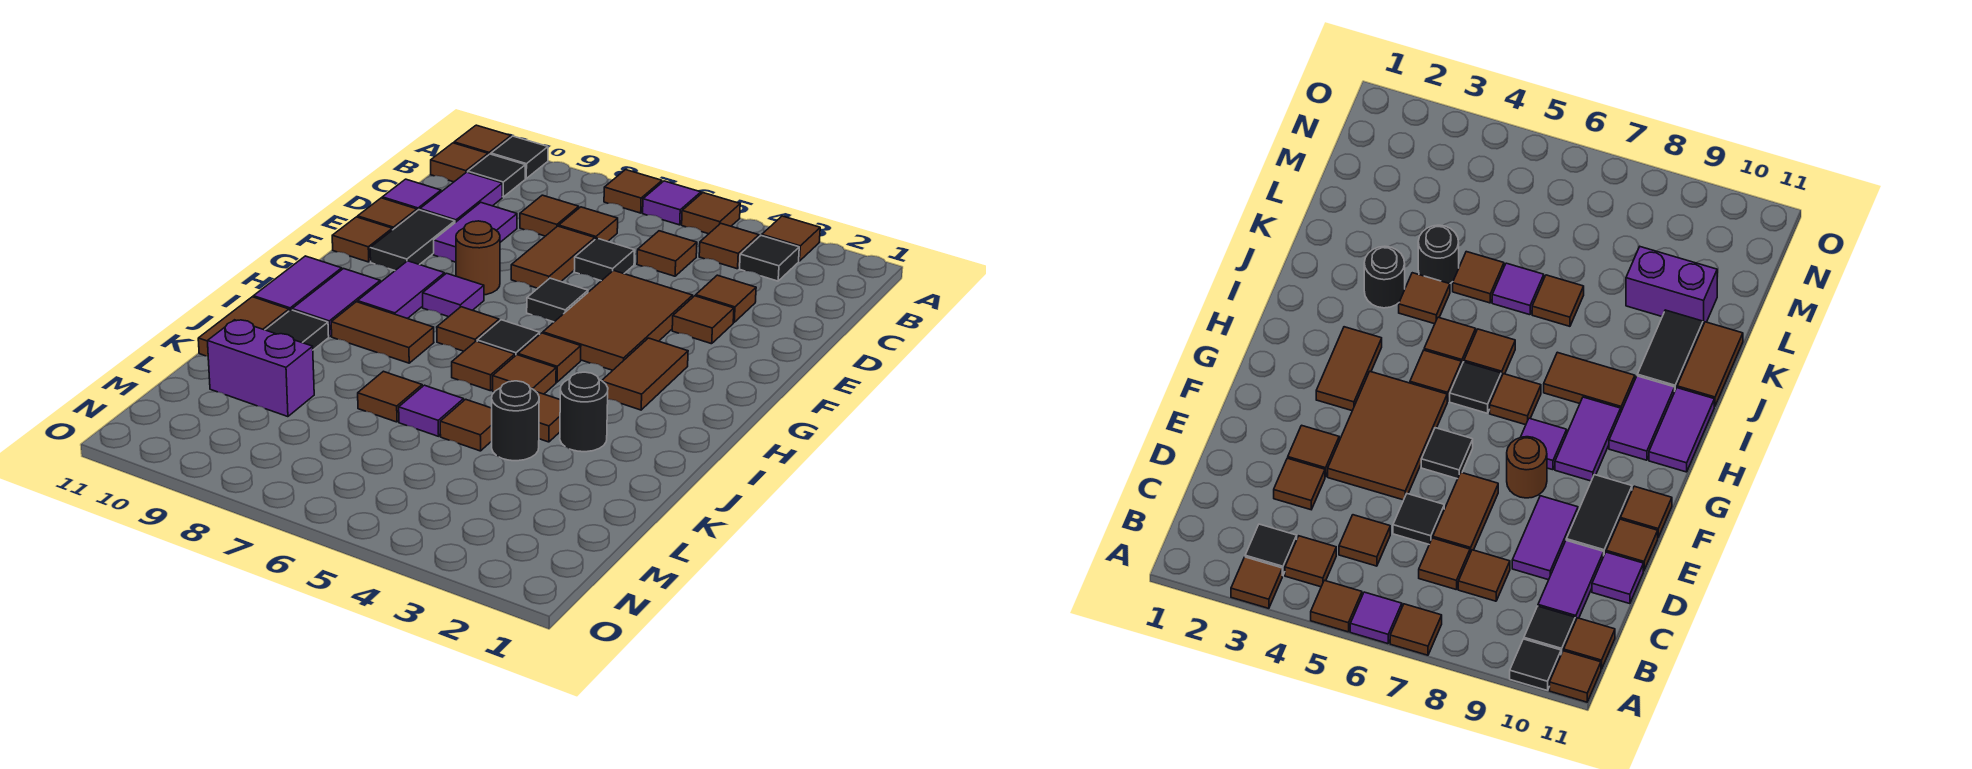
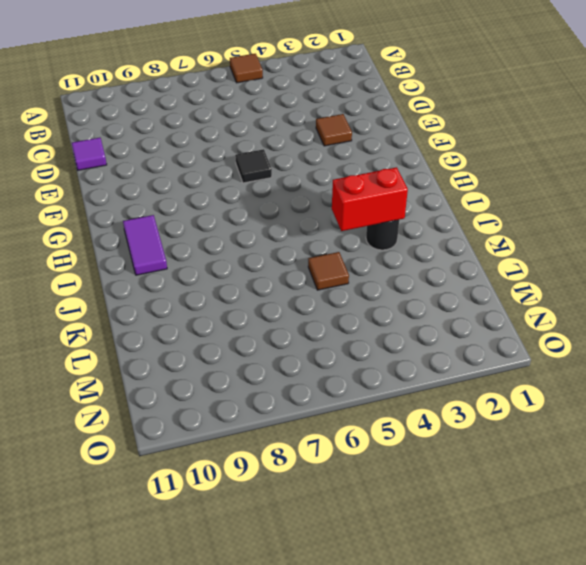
red brick J3:J4 level 2 -> none
none -> brown tile A3 level 1
none -> purple tile A6 level 1
none -> brown tile A7 level 1
none -> black tile A10 level 1

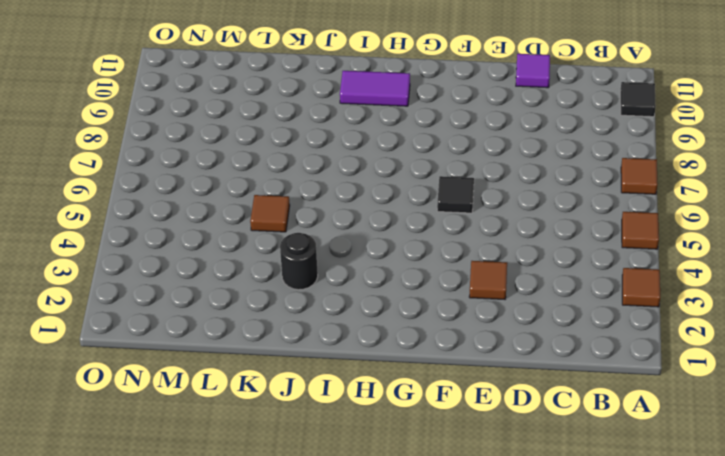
none -> purple tile A6 level 1
none -> brown tile A11 level 1
none -> black tile B3 level 1
none -> brown tile B4 level 1

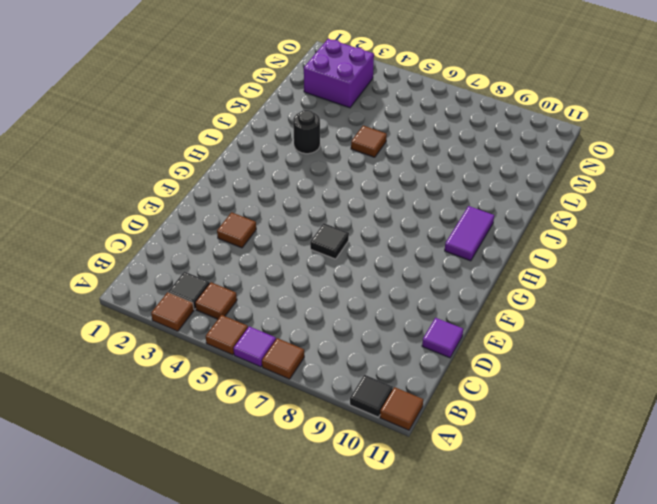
purple brick M2:N3 level 1 -> none
none -> black tile B10 level 1
none -> brown tile B11 level 1
none -> brown tile C5 level 1
none -> brown tile C7 level 1

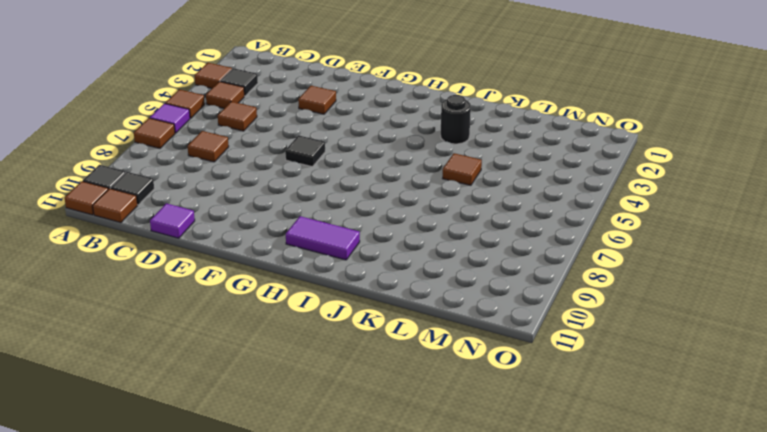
none -> brown tile C8 level 1
none -> purple tile C10:D10 level 1
none -> brown tile D3 level 1
none -> black tile D6 level 1

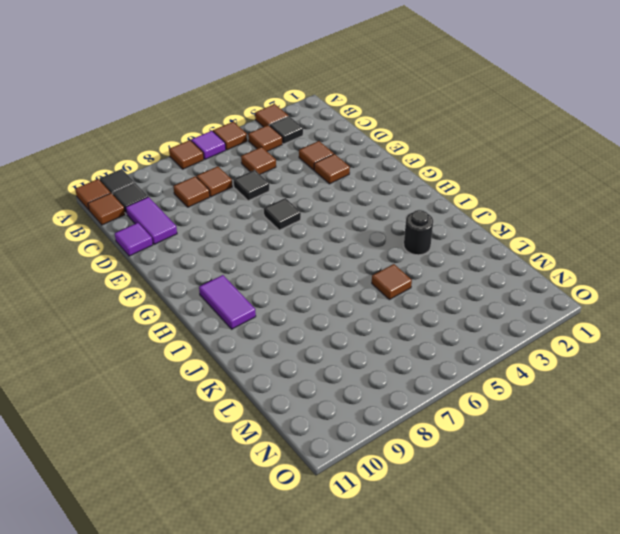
none -> brown tile D7:E7 level 1
none -> purple tile D9:E9 level 1
none -> brown tile E4:G5 level 1
none -> black tile E10:F10 level 1

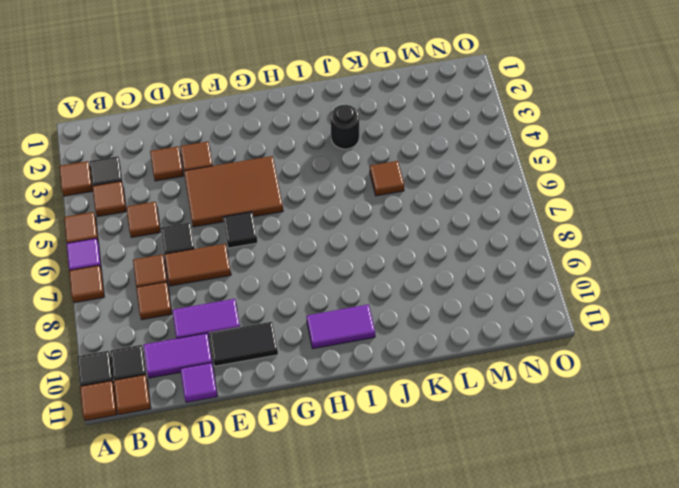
none -> brown tile E11 level 1
none -> brown round brick F8 level 1
none -> brown tile F11 level 1
none -> brown tile G3:H3 level 1

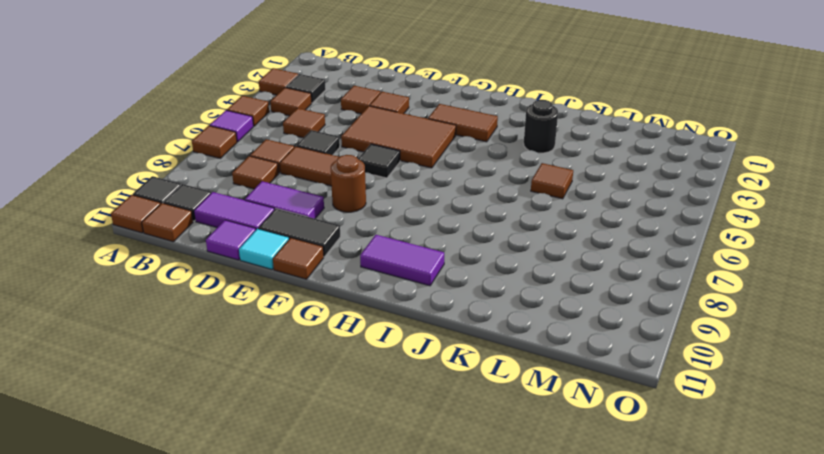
cyan tile E11 level 1 -> brown tile E11 level 1
none -> purple tile G8 level 1
none -> purple tile G9:H9 level 1
none -> brown tile H5 level 1
none -> black tile H6 level 1

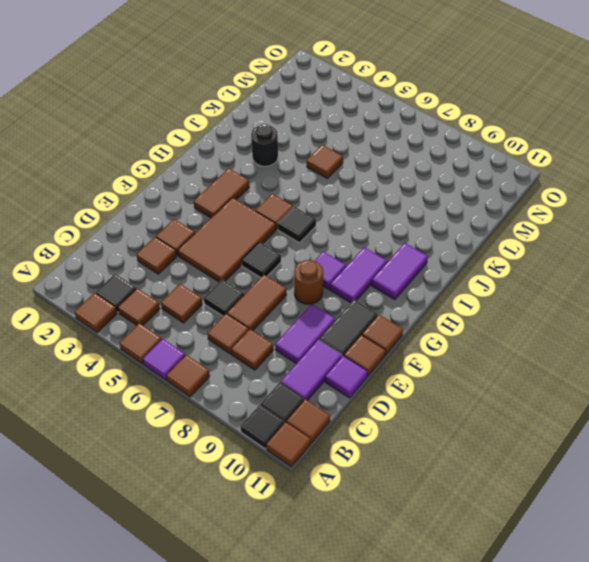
none -> brown tile H7 level 1
none -> purple tile H11:I11 level 1
none -> brown tile I5 level 1
none -> brown tile I6 level 1

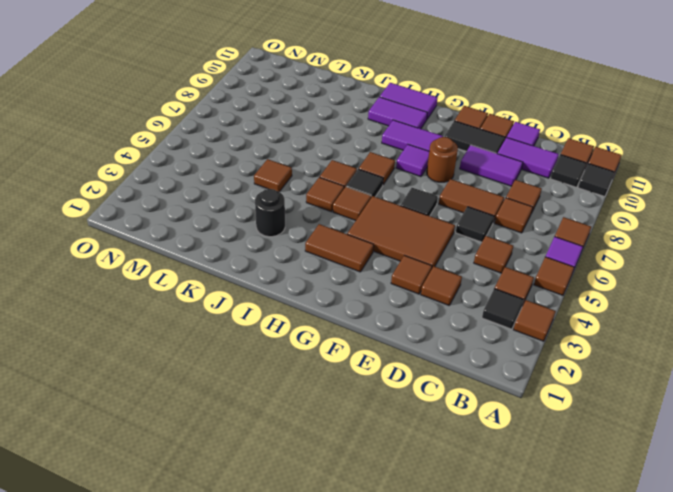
none -> brown tile I8:I9 level 1
none -> brown tile J4 level 1
none -> black tile J10:K10 level 1
none -> brown tile J11:K11 level 1

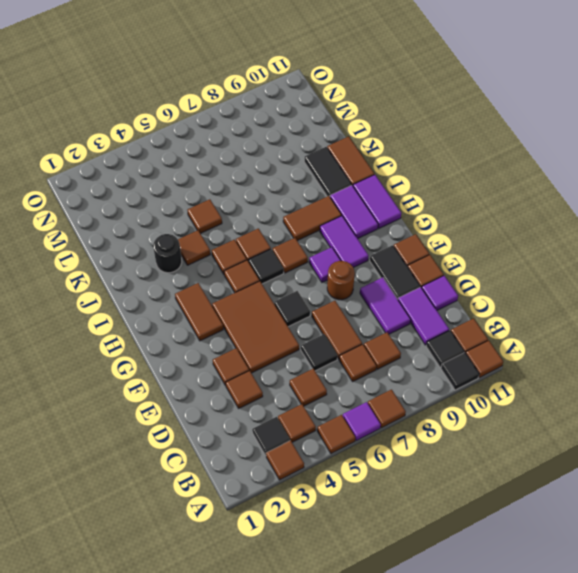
none -> black round brick K4 level 1
none -> purple tile K6 level 1
none -> brown tile K7 level 1
none -> purple brick L9:L10 level 1

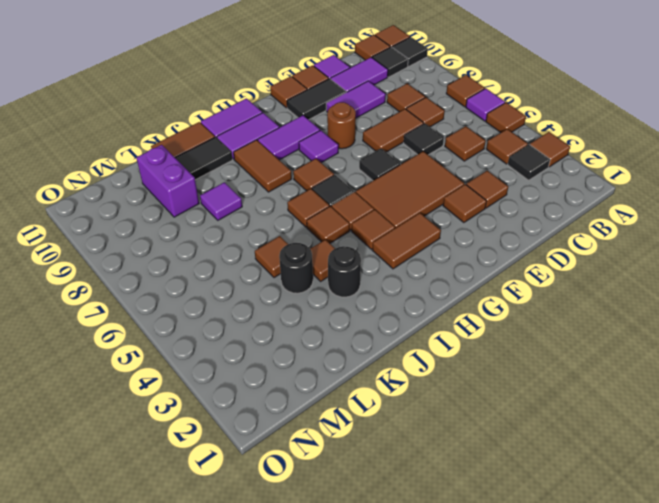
brown tile H4 level 1 -> brown tile K7 level 1
purple tile K8 level 1 -> purple tile K6 level 1

